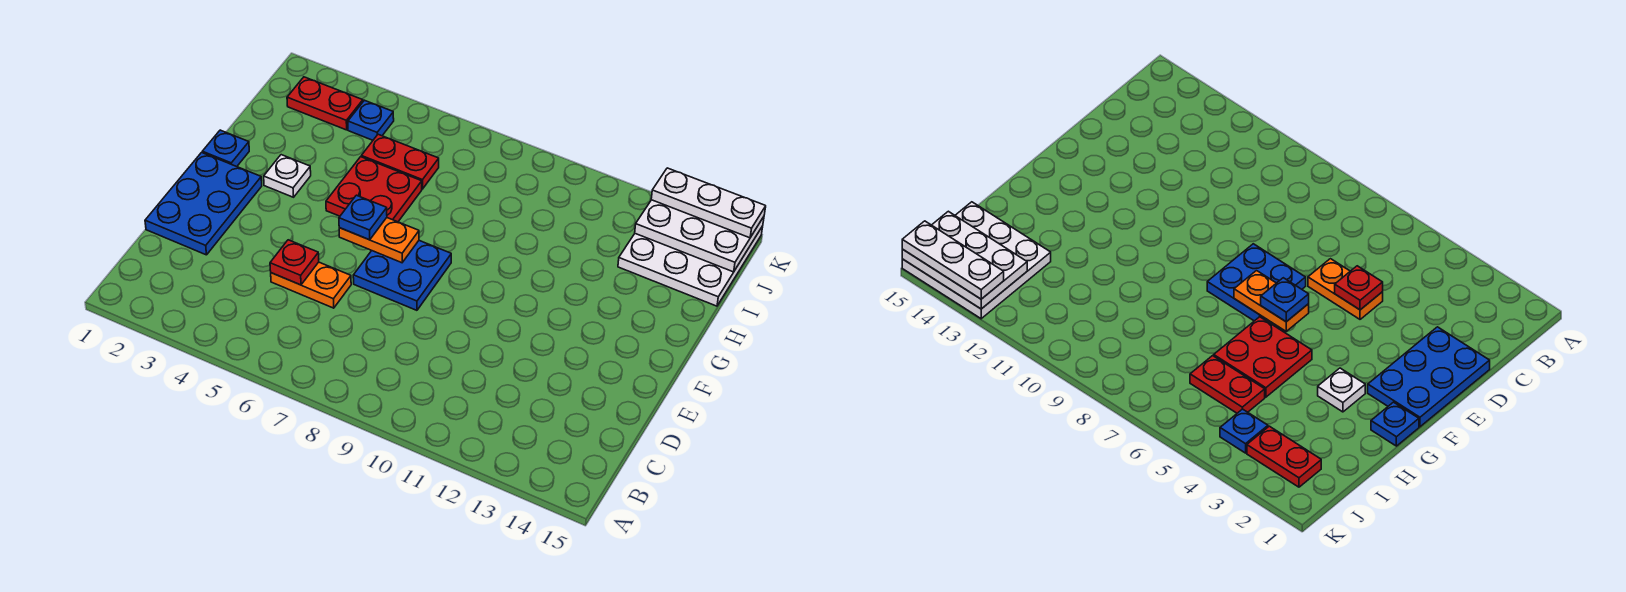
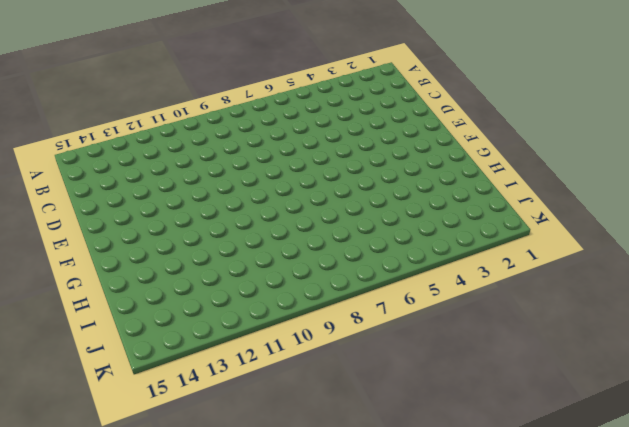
none -> blue plate D1:F2 level 1
none -> orange plate D5:D6 level 1
none -> blue plate E7:F8 level 1

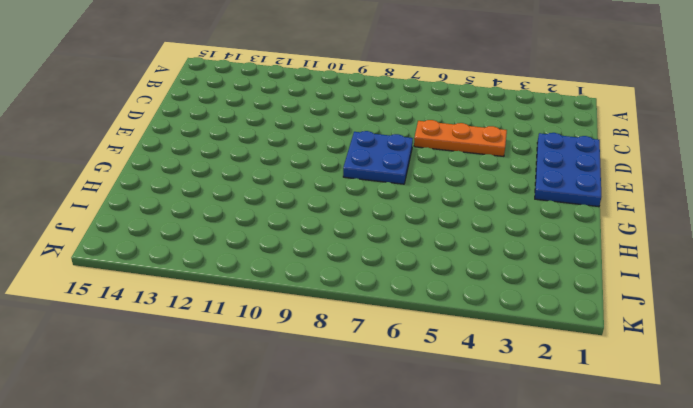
orange plate D4:D6 level 1 -> orange plate D5:D6 level 1
none -> blue plate G1 level 1
none -> white plate G3 level 1
none -> red plate G5:H6 level 1

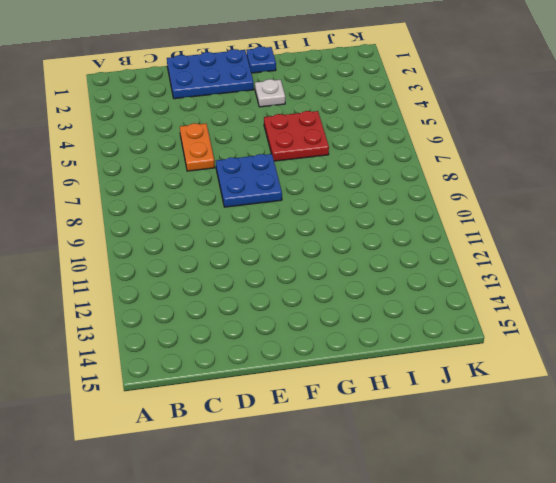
none -> red plate I5:I6 level 1
none -> white plate I13:K15 level 1
none -> red plate J2:J3 level 1

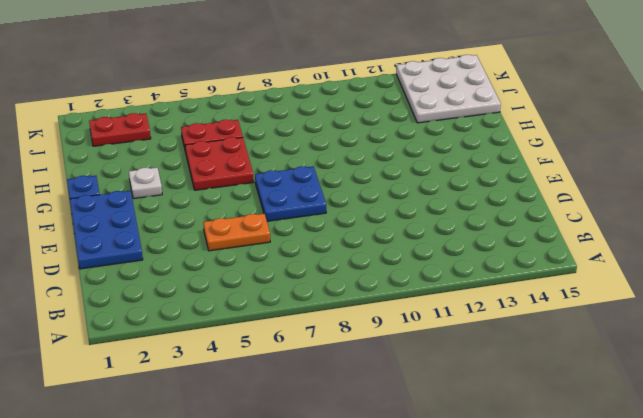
none -> blue plate J4 level 1
none -> red plate D5 level 2
none -> orange plate F6:F7 level 2

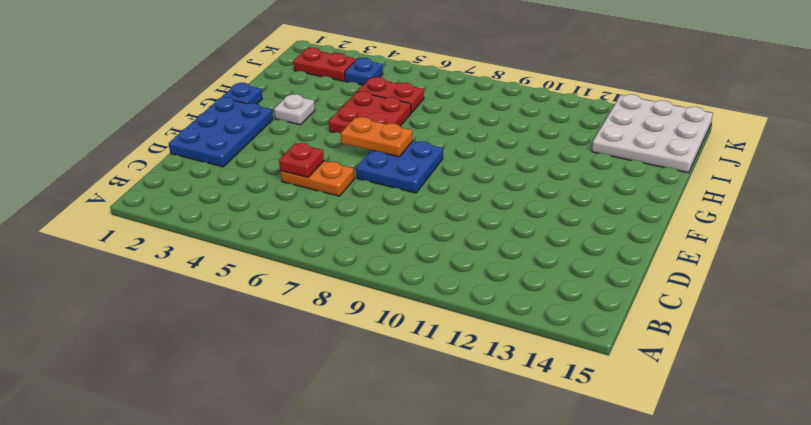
none -> white plate J13:K15 level 2
none -> blue plate F6 level 3
none -> white plate K13:K15 level 3

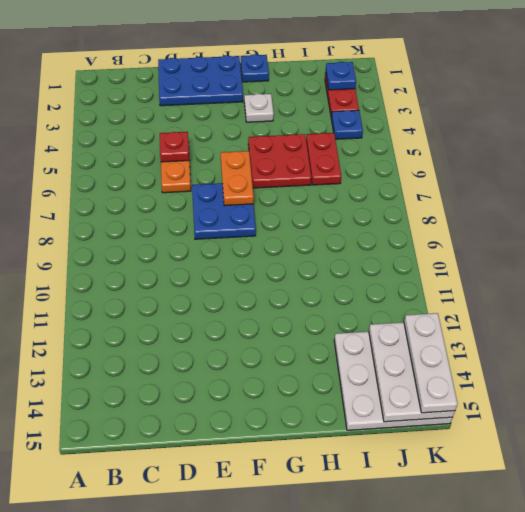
blue plate J2 level 2 -> blue plate F6 level 3

